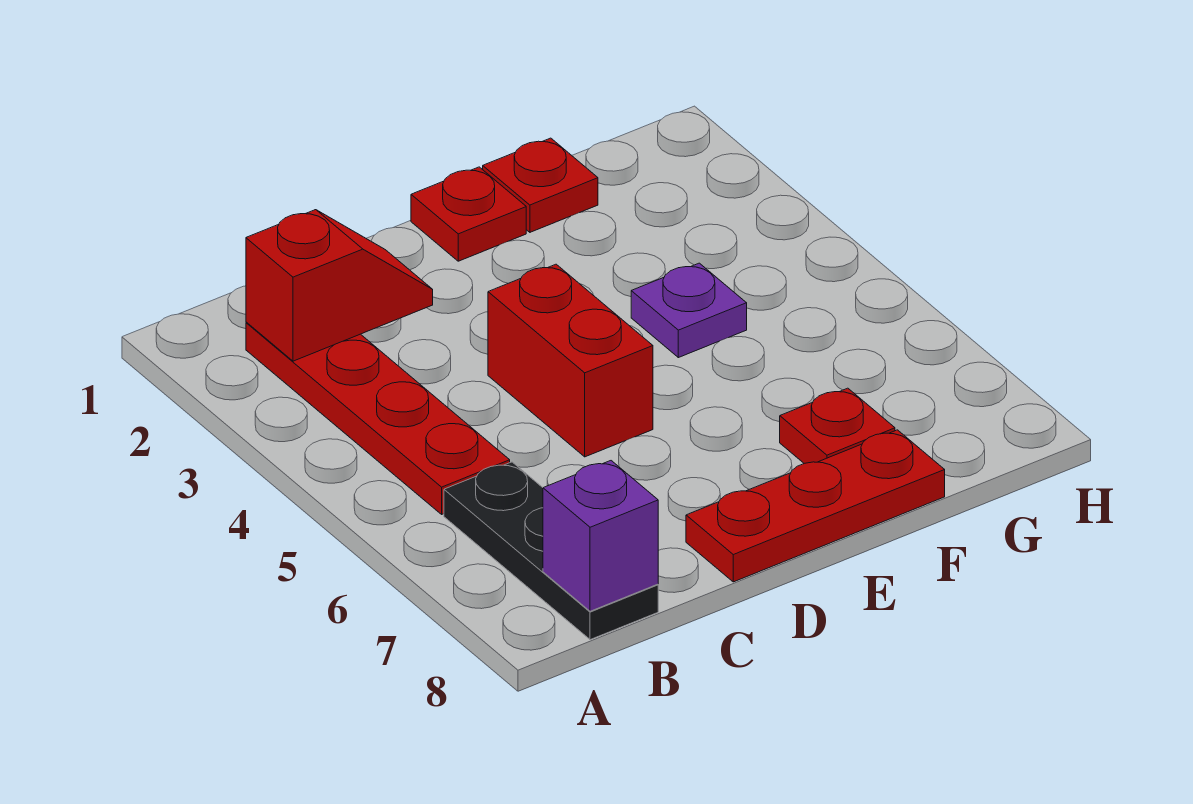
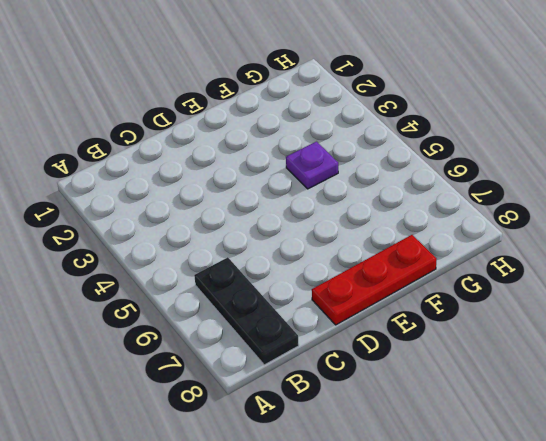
none -> red plate B2:B5 level 1
none -> red brick D4:D5 level 1

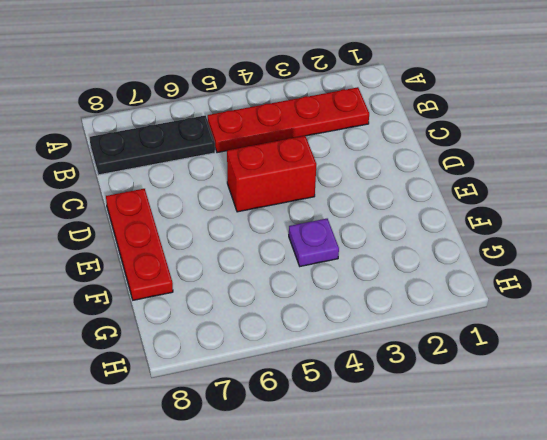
none -> red plate E1 level 1
none -> red plate F1 level 1

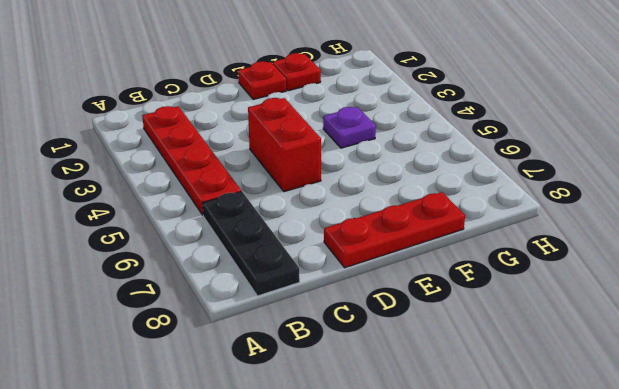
none -> red plate F7 level 1
none -> red slope B2:C2 level 2 top B

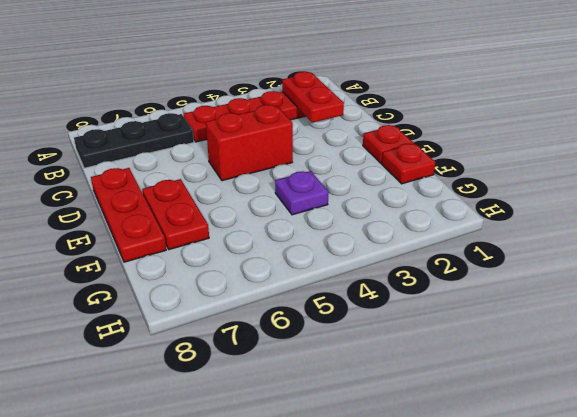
red plate B2:C2 level 2 -> red slope B2:C2 level 2 top B
red plate E7:F7 level 1 -> red plate F7 level 1
none -> purple brick B8 level 2

